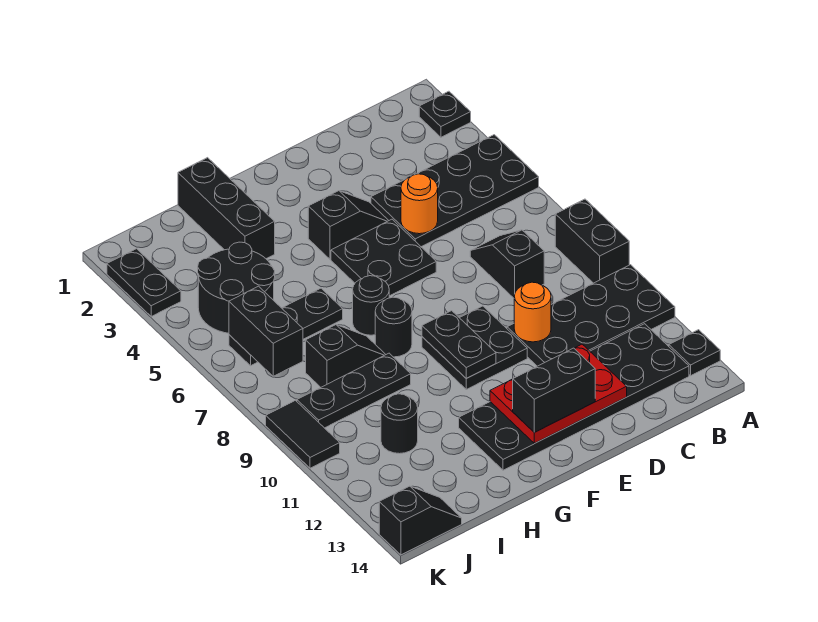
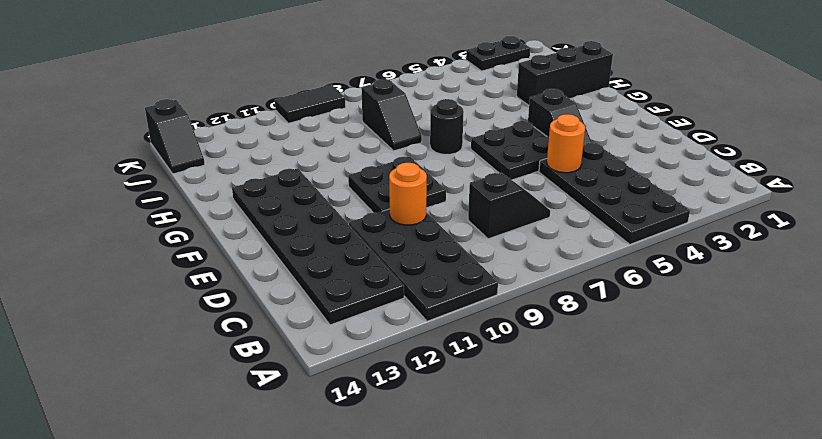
none -> black plate A2 level 1
none -> black brick A8:A9 level 1
none -> black plate A13 level 1

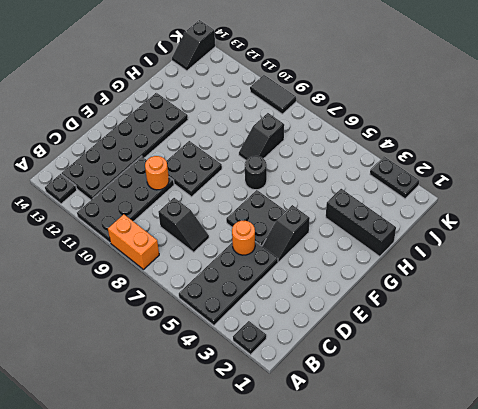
orange brick A8:A9 level 1 -> black brick A8:A9 level 1
none -> black round brick G8 level 1
none -> black plate H6:J6 level 1
none -> black plate H9:J9 level 1

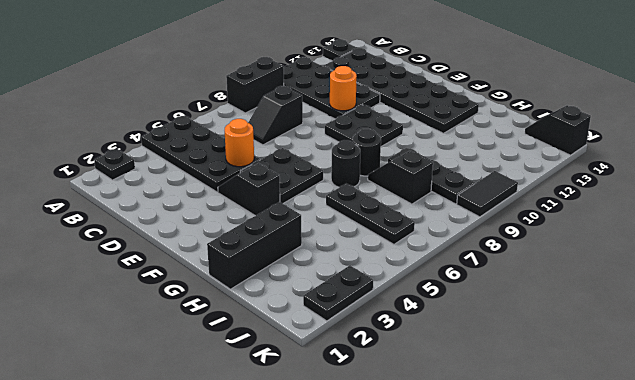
none -> black round brick I4:J5 level 1
none -> black round brick I11 level 1
none -> red plate D12:F13 level 2

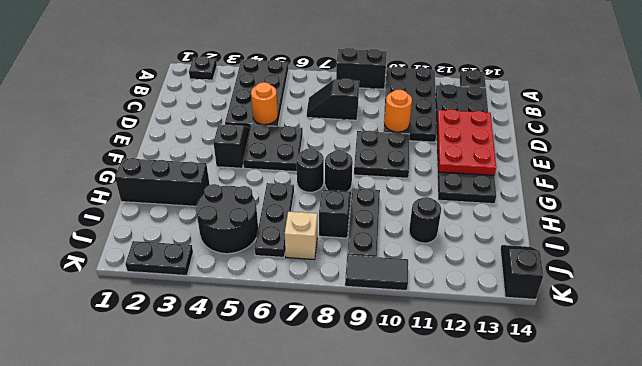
tan brick J7 level 1 -> none
none -> black plate F9:F10 level 2
none -> black brick J6:J7 level 2
none -> black brick E13:F13 level 3

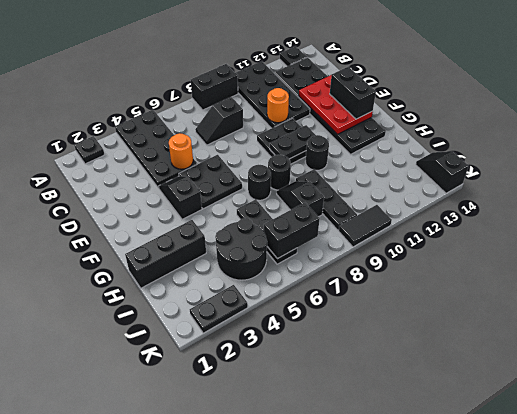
black round brick G10 level 1 -> black round brick I11 level 1

